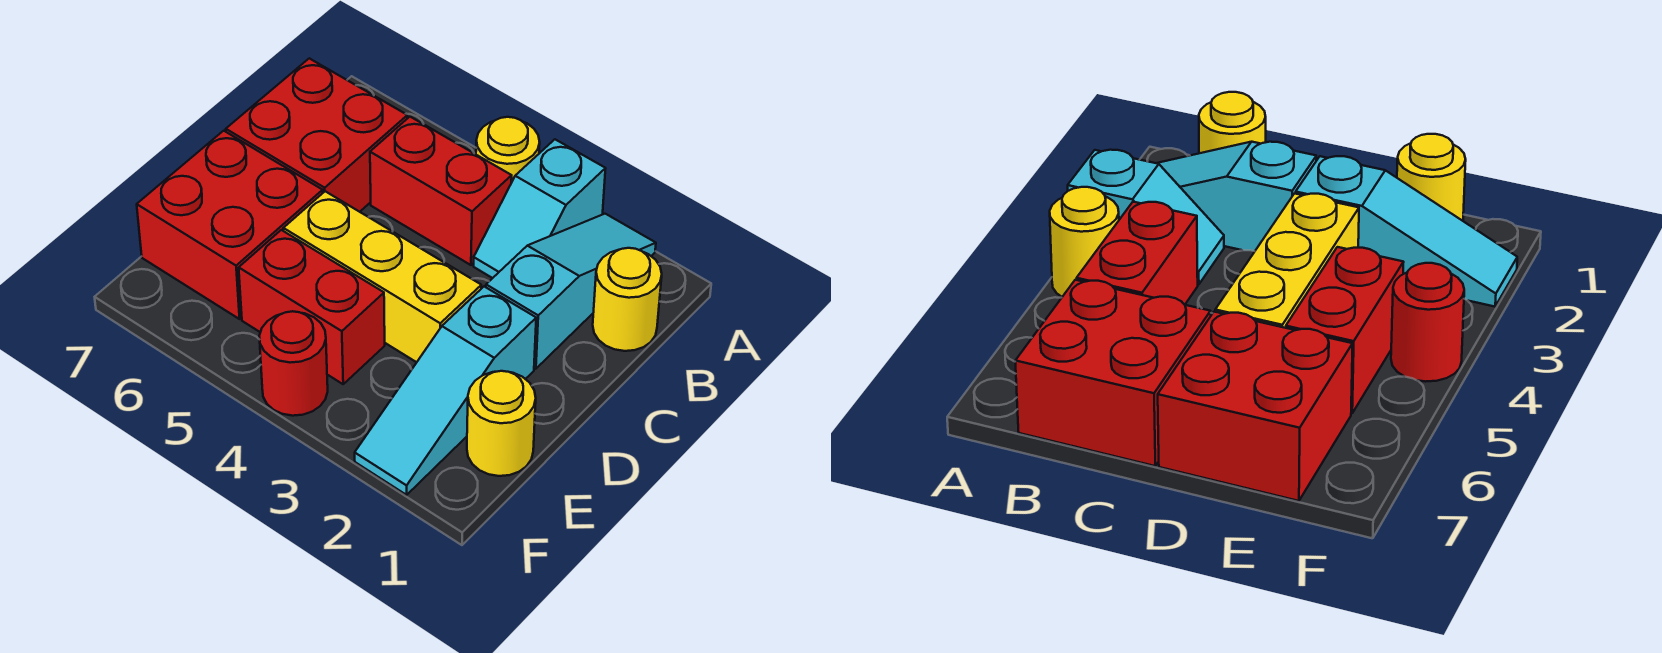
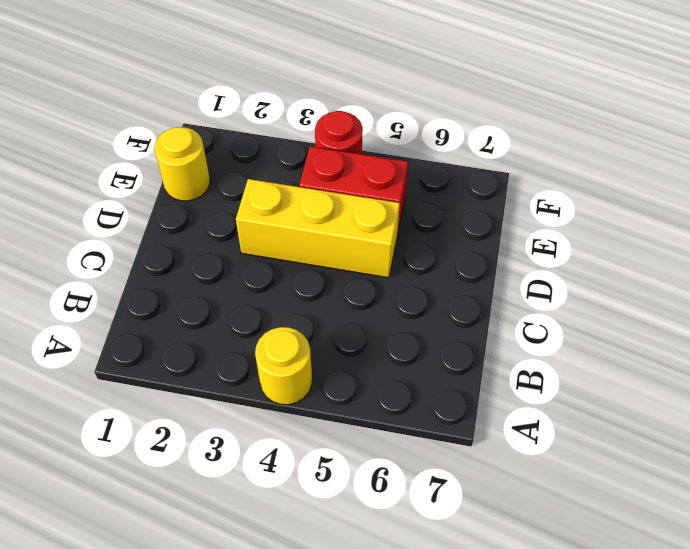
none -> cyan slope A2:C2 level 1 top C
none -> cyan slope A3:B3 level 1 top A
none -> yellow round brick B1 level 1

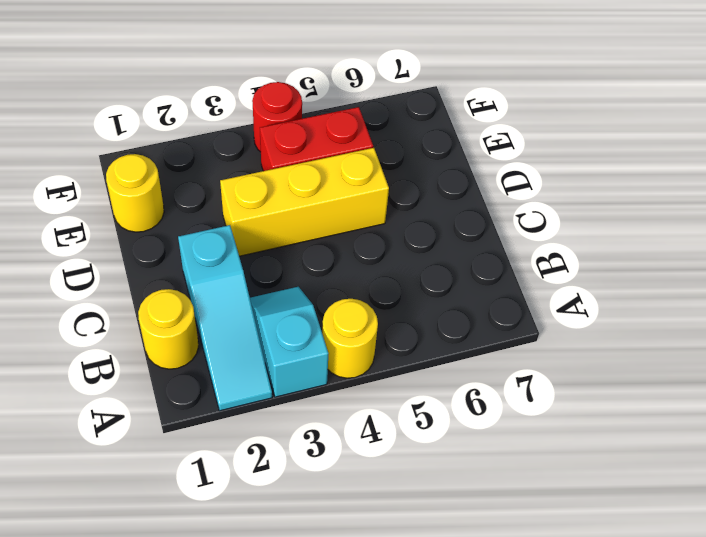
none -> red brick B4:B5 level 1
none -> red brick B6:C7 level 1
none -> cyan slope D2:F2 level 1 top D

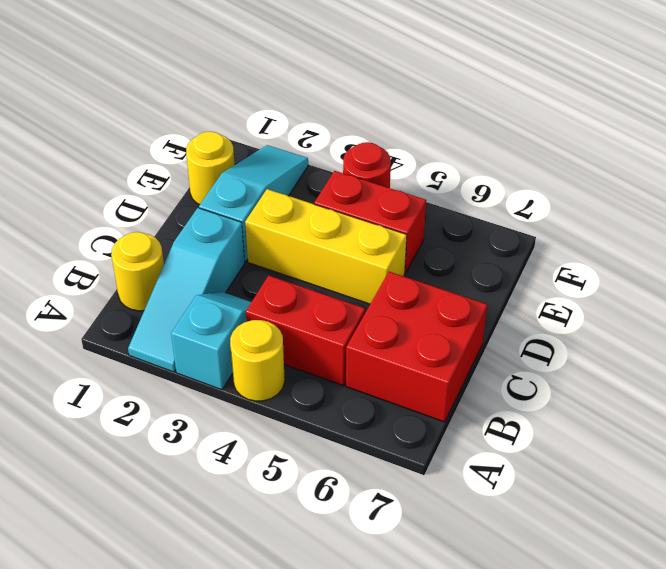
none -> red brick D6:E7 level 1

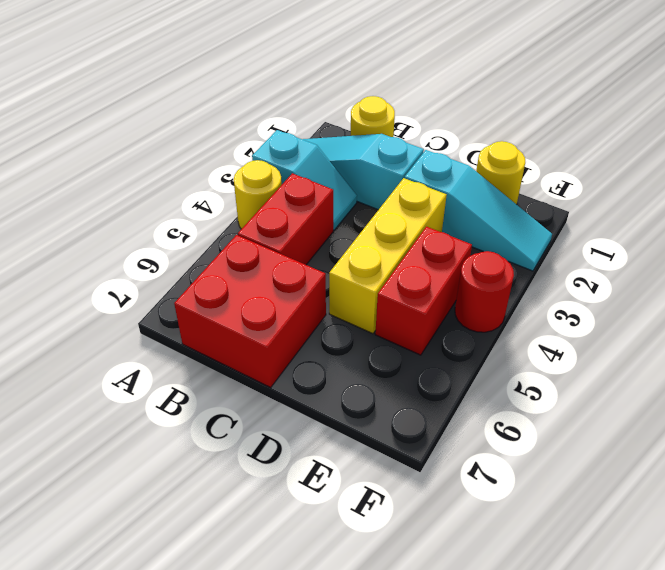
none -> red brick D6:E7 level 1

